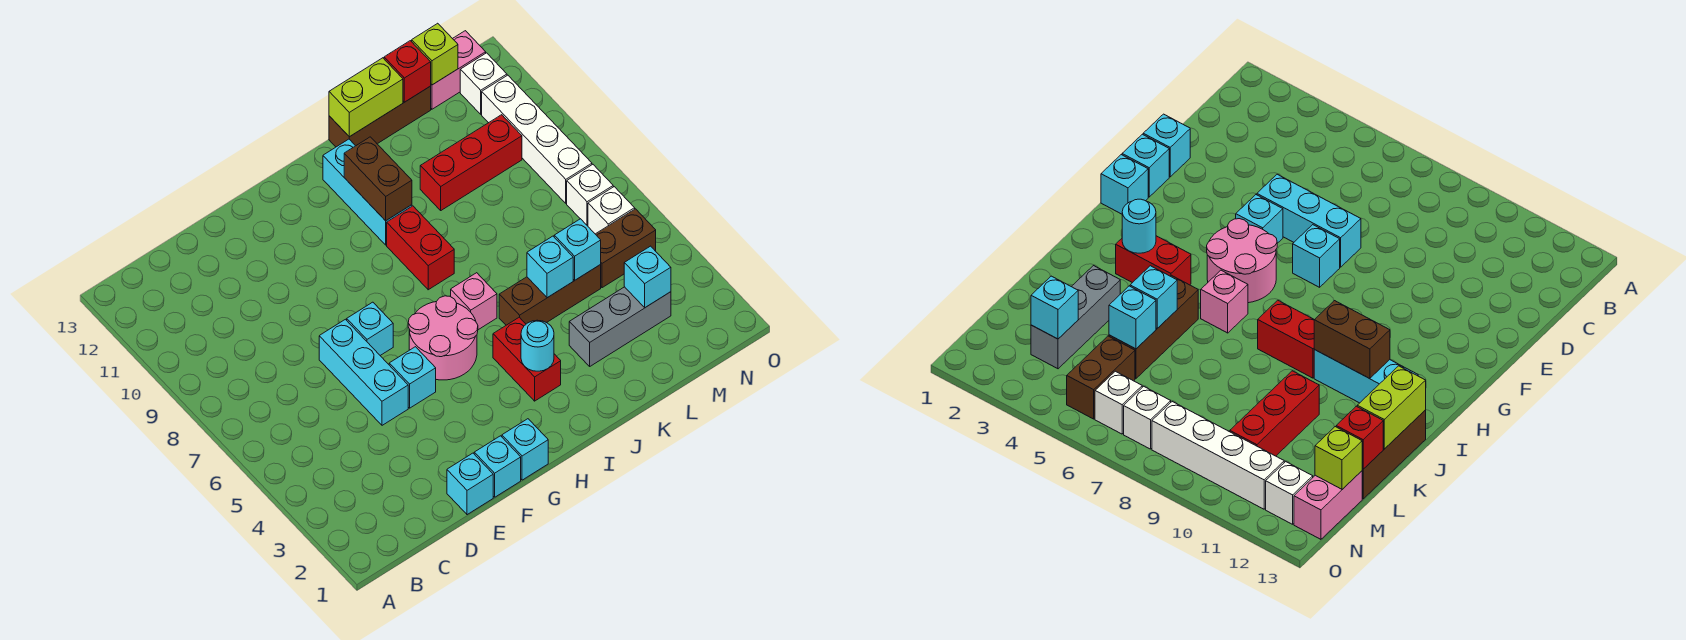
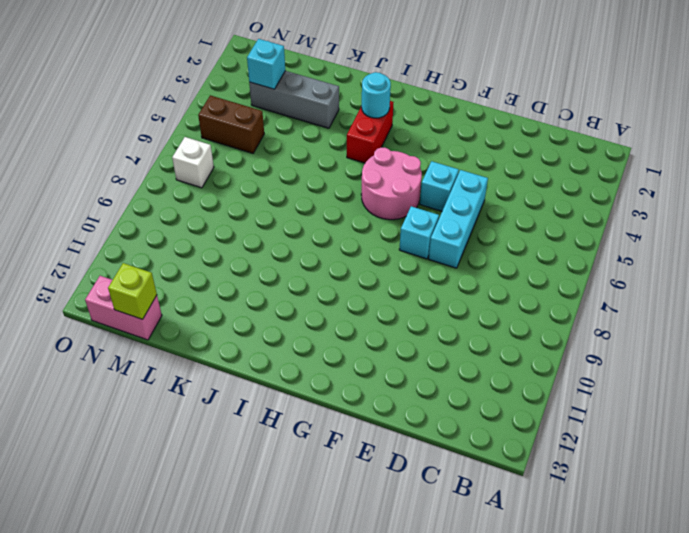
none -> cyan brick E1 level 1
none -> cyan brick F1 level 1
none -> cyan brick G1 level 1

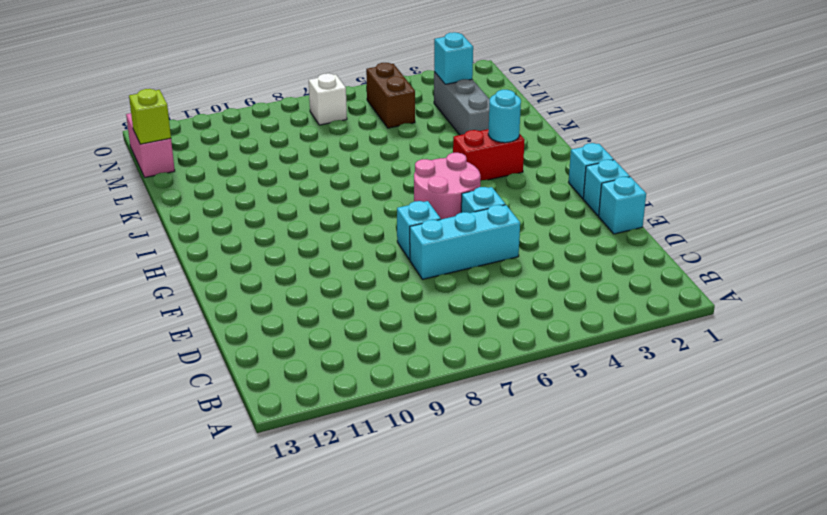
none -> pink brick I6 level 1
none -> red brick I8:I9 level 1
none -> cyan brick I10:I12 level 1

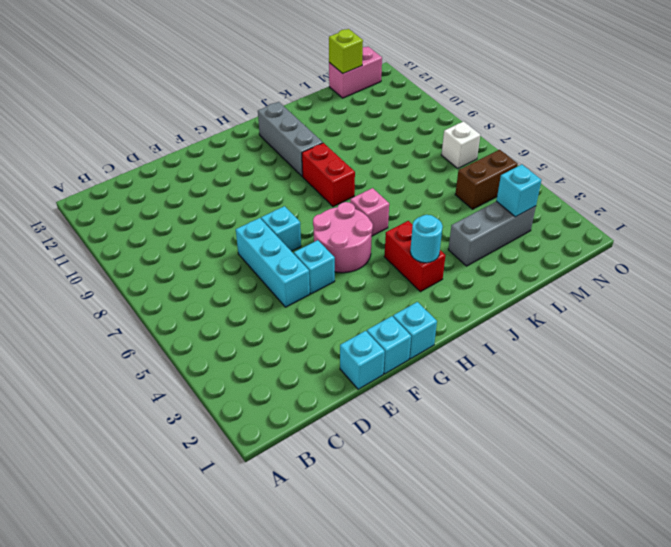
grey brick I10:I12 level 1 -> cyan brick I10:I12 level 1
none -> brown brick J5:L5 level 1
none -> brown brick J13:L13 level 1
none -> red brick K10:M10 level 1

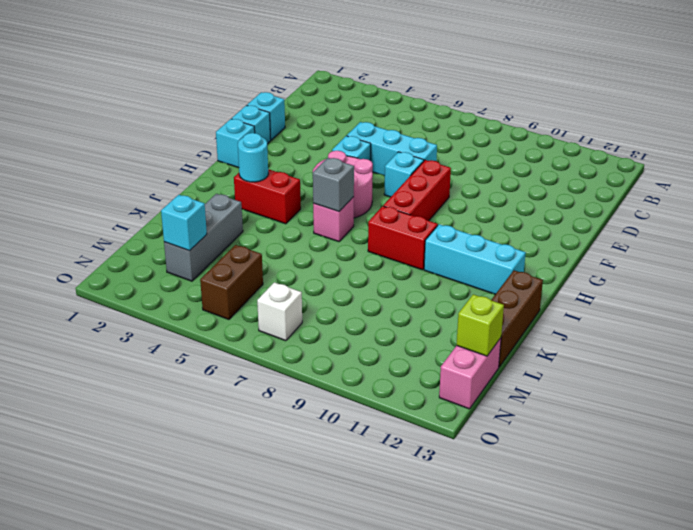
red brick F8:H8 level 1 -> red brick K10:M10 level 1
grey brick I6 level 2 -> none
none -> brown brick J5:L5 level 1
none -> white brick N6 level 1
none -> white brick N8:N11 level 1

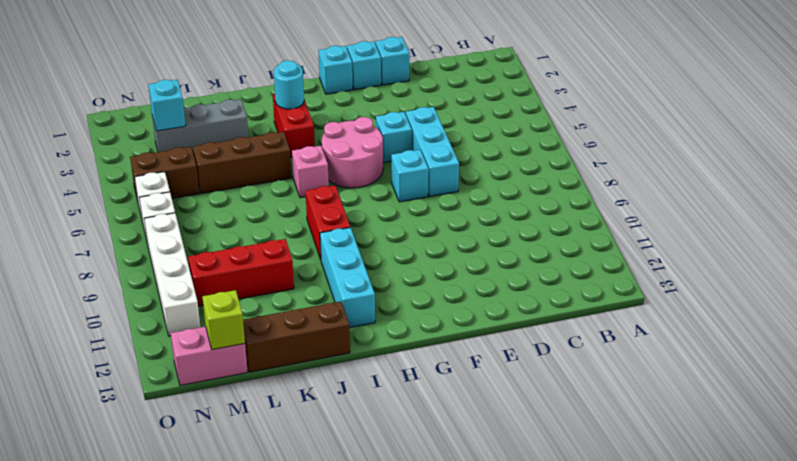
none -> white brick N12 level 1
none -> brown brick I10:I11 level 2
none -> lime brick J13:K13 level 2

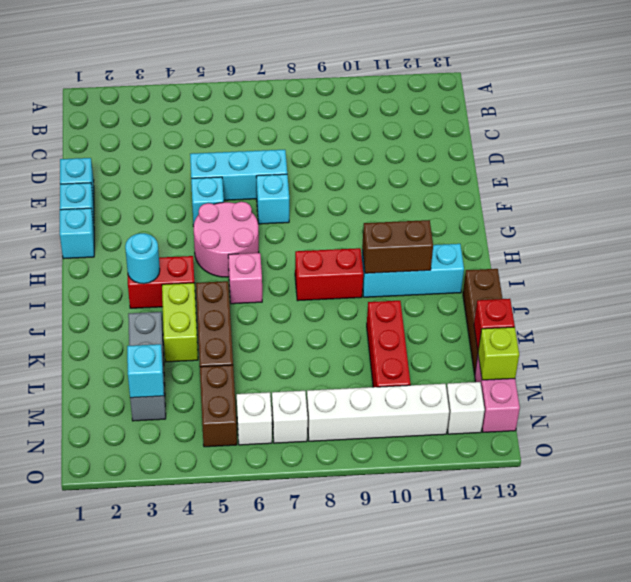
lime brick J4:K4 level 1 -> lime brick J13:K13 level 2
none -> cyan brick K5 level 2
none -> cyan brick L5 level 2

